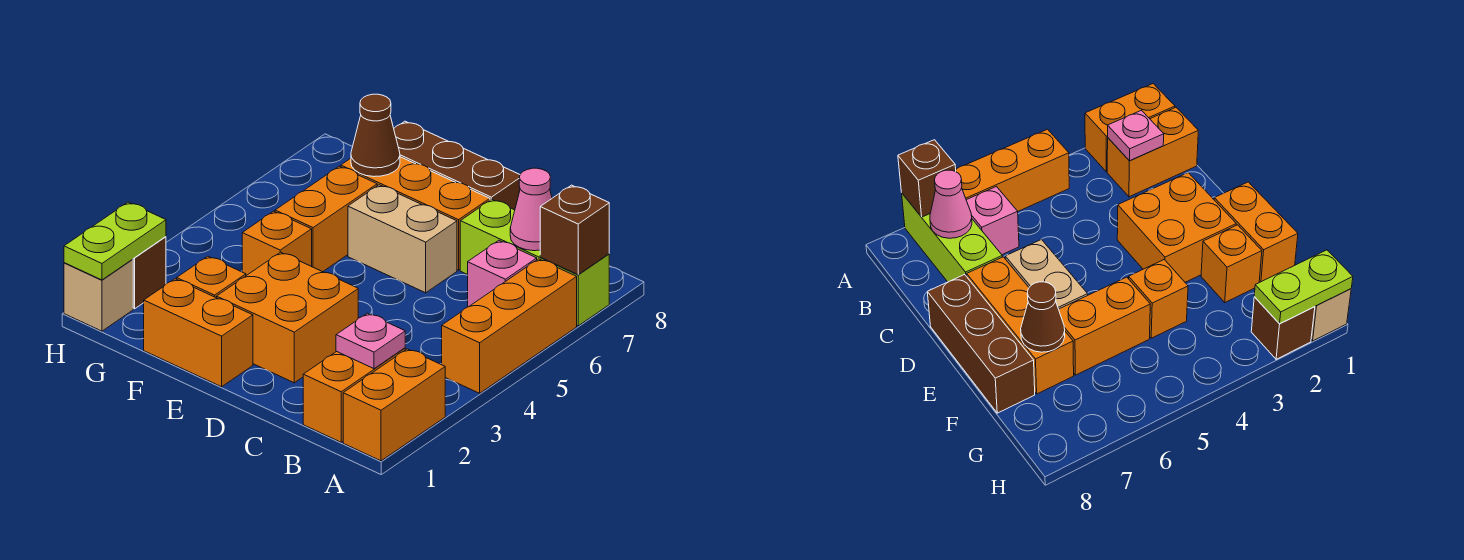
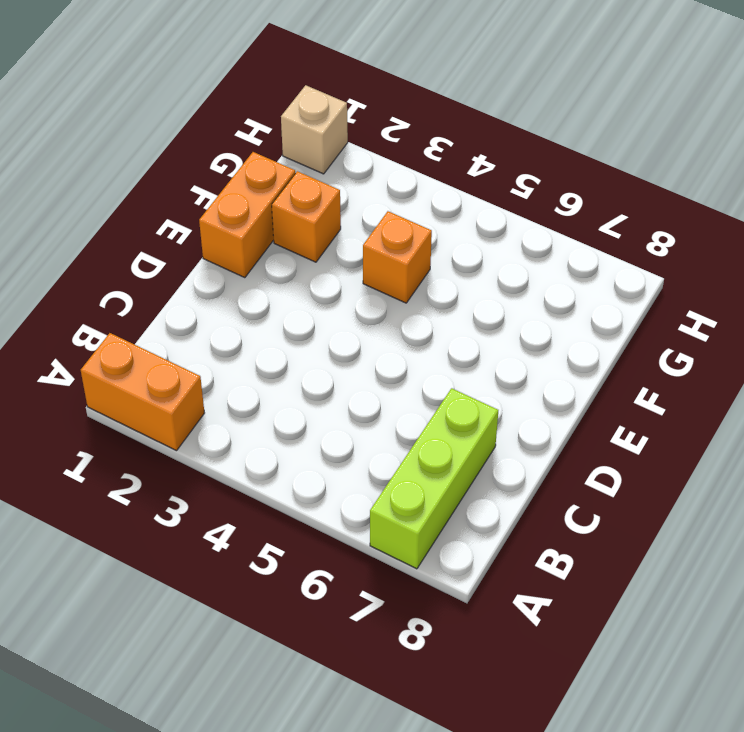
none -> orange brick A4:A6 level 1
none -> orange brick B1:B2 level 1
none -> pink brick B6 level 1

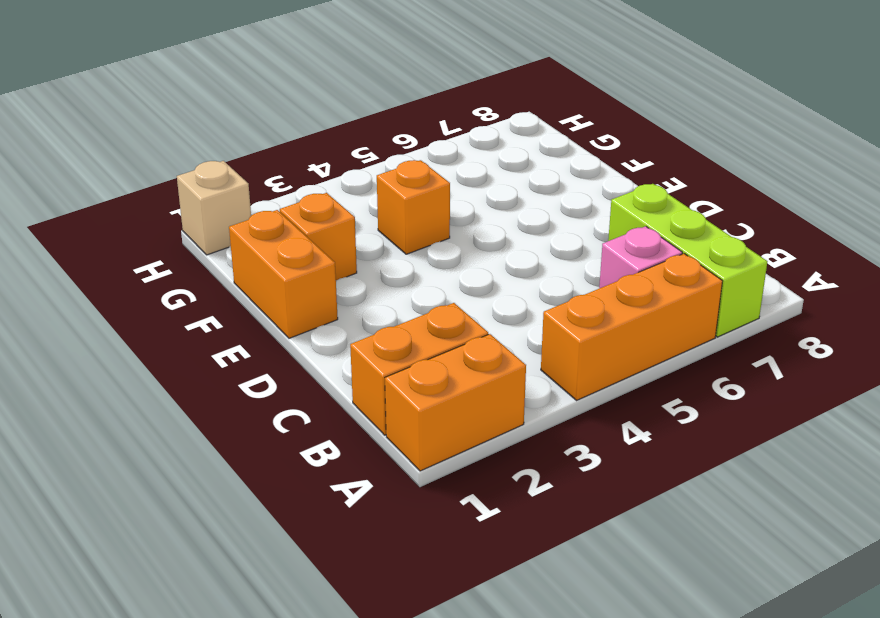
none -> orange brick D2:E3 level 1
none -> tan brick D6:E6 level 1
none -> orange brick D7:F7 level 1

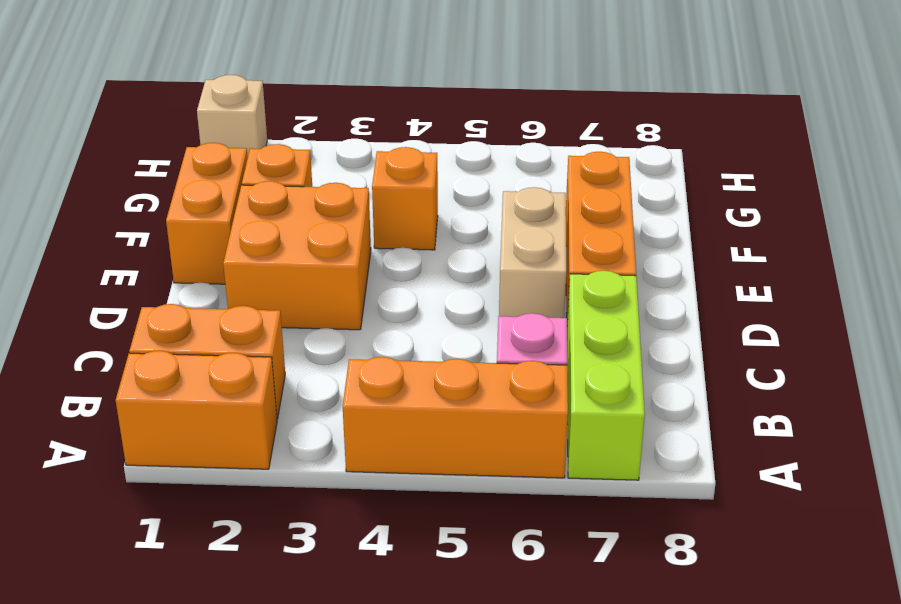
none -> brown brick D8:F8 level 1
none -> orange brick F5:F6 level 1
none -> brown brick H2 level 1

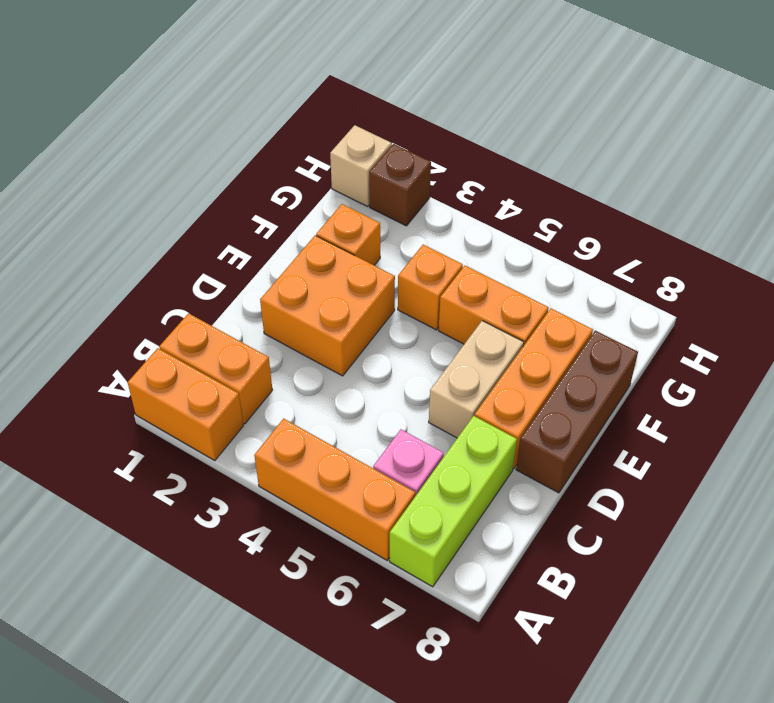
none -> orange brick E1:F1 level 1
none -> brown brick A7 level 2
none -> pink plate B2 level 2

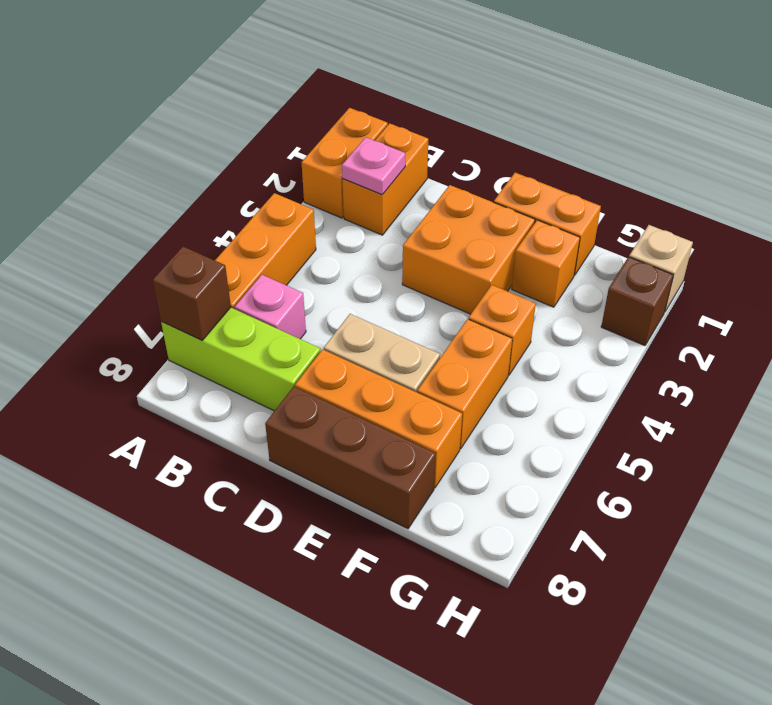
none -> pink cone B7 level 2
none -> brown cone F7 level 2
none -> lime plate H1:H2 level 2

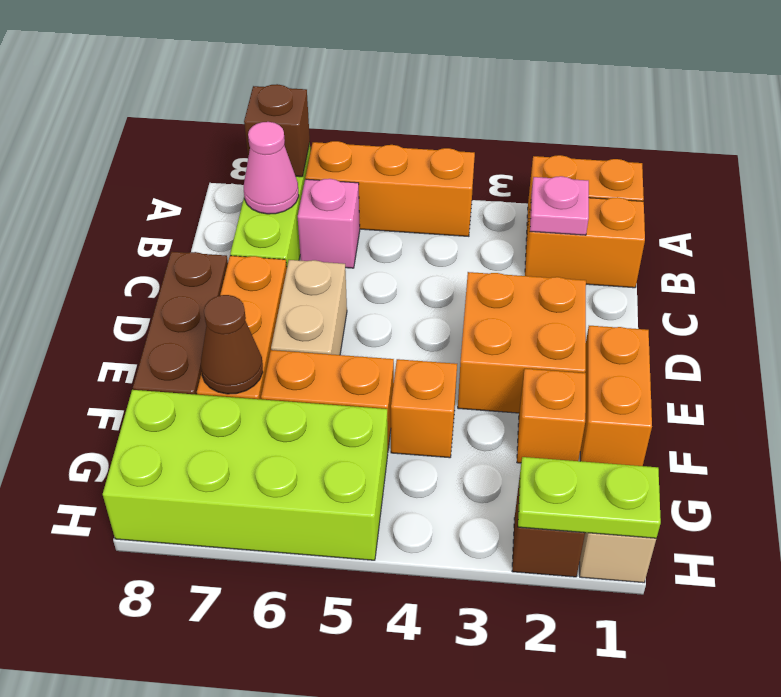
lime brick G5:H8 level 1 -> none

